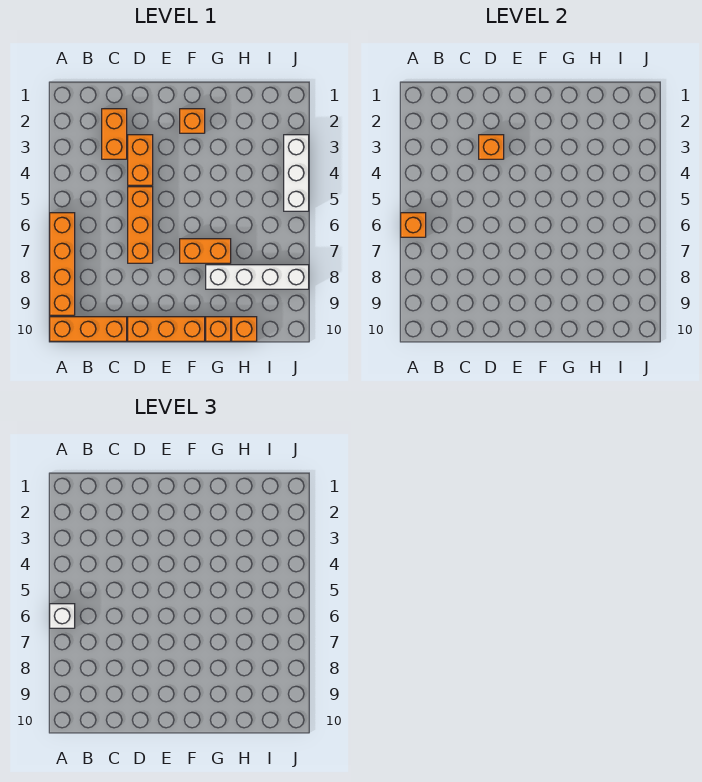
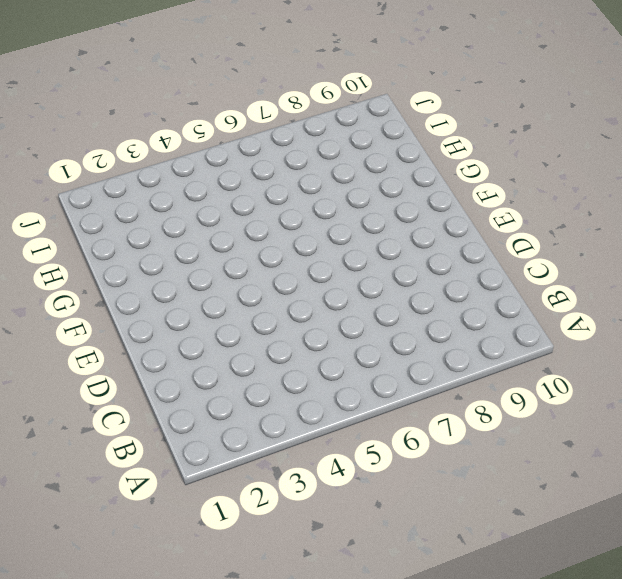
none -> orange brick A6:A9 level 1
none -> orange brick A10:C10 level 1
none -> orange brick C2:C3 level 1

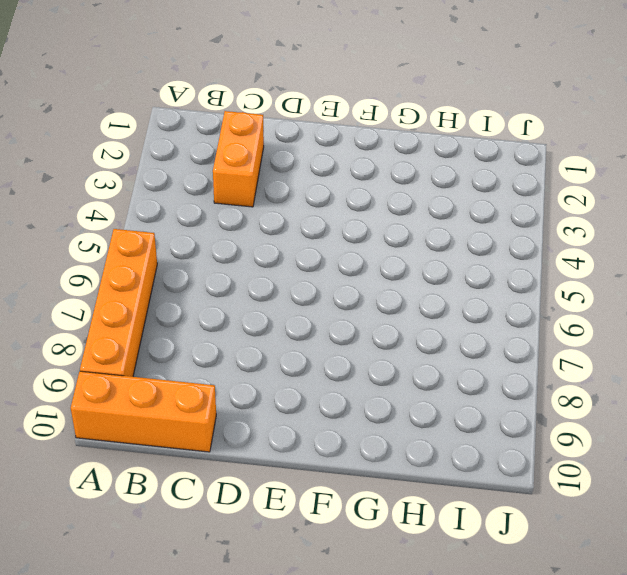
none -> orange brick D3:D4 level 1
none -> orange brick D5:D7 level 1
none -> orange brick D10:F10 level 1

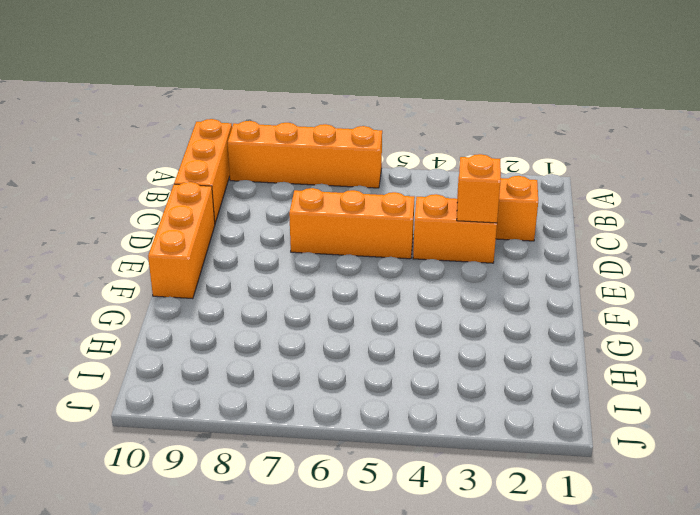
none -> orange brick F2 level 1
none -> orange brick F7:G7 level 1
none -> white brick G8:J8 level 1

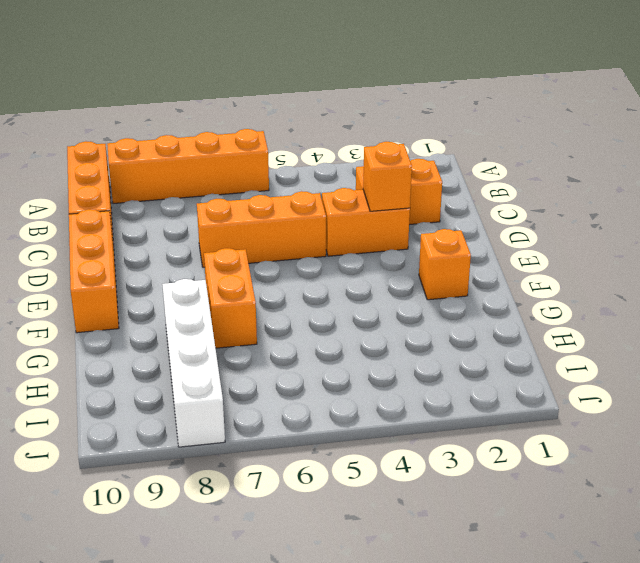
none -> orange brick G10 level 1
none -> orange brick H10 level 1
none -> white brick J3:J5 level 1

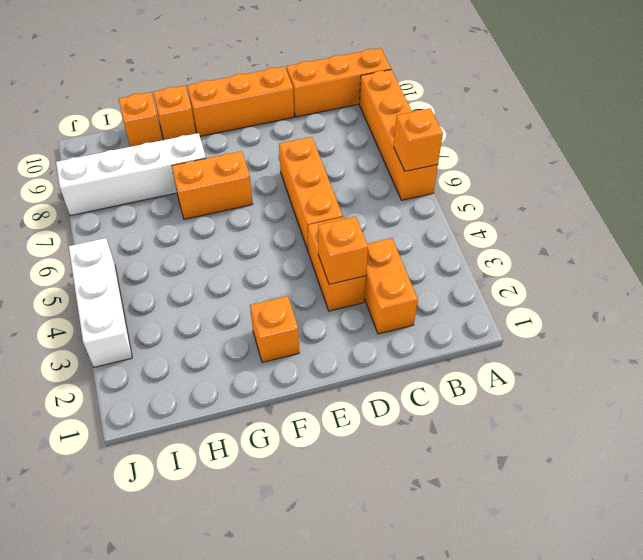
none -> white brick A6 level 3

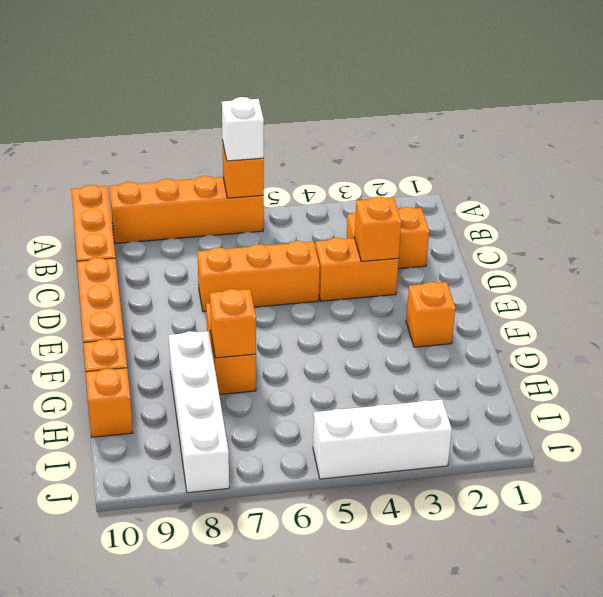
orange brick G7 level 2 -> none

